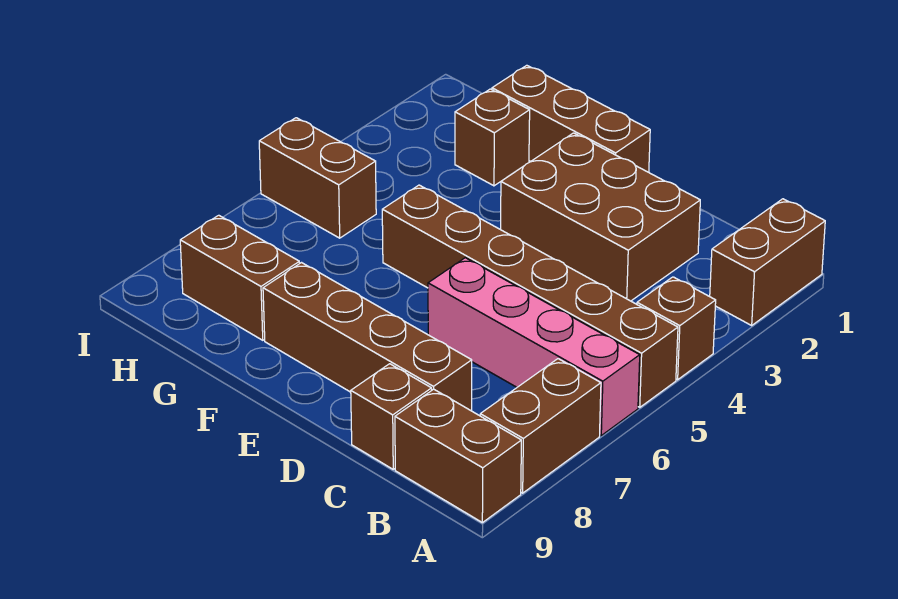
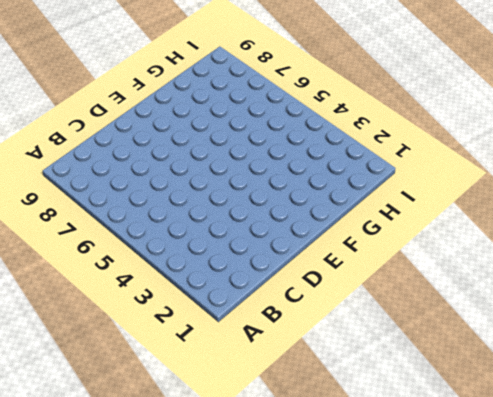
none -> brown brick A1:A2 level 1
none -> brown brick A4 level 1
none -> brown brick A5:F5 level 1

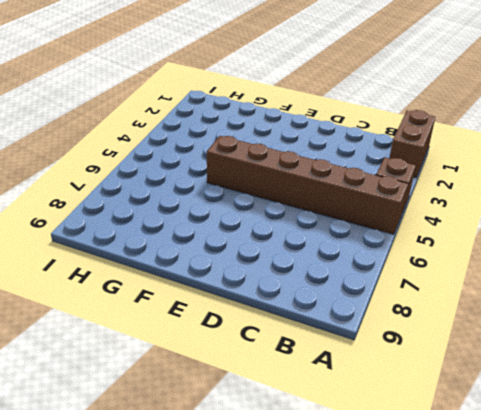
none -> pink brick A6:D6 level 1
none -> brown brick A7:A8 level 1
none -> brown brick A9:B9 level 1

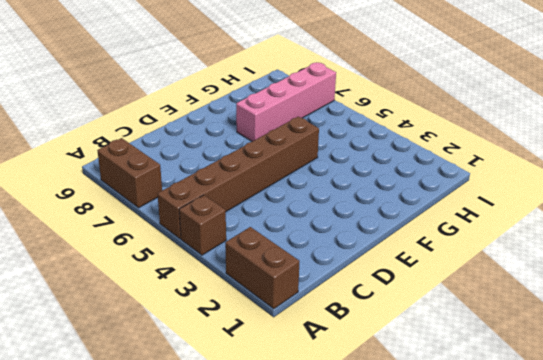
pink brick F7:I7 level 1 -> pink brick A6:D6 level 1
none -> brown brick A9:B9 level 1
none -> brown brick C2:E3 level 1
none -> brown brick C8:F8 level 1

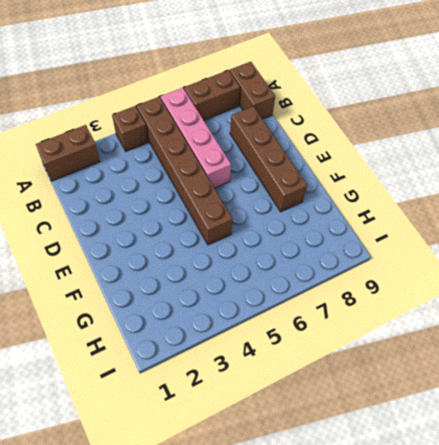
none -> brown brick C2:E3 level 1
none -> brown brick C9 level 1
none -> brown brick E1:G1 level 1

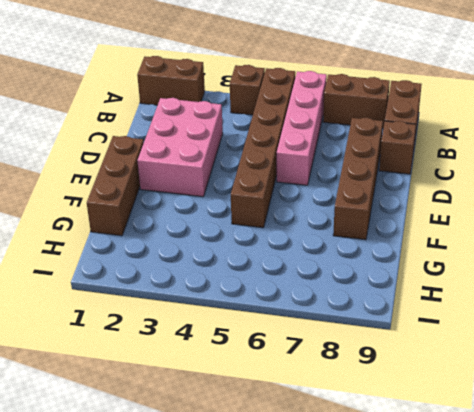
pink brick C2:E3 level 1 -> brown brick C2:E3 level 1
none -> brown brick G2 level 1
none -> brown brick G8:H8 level 1
none -> brown brick H5:I5 level 1

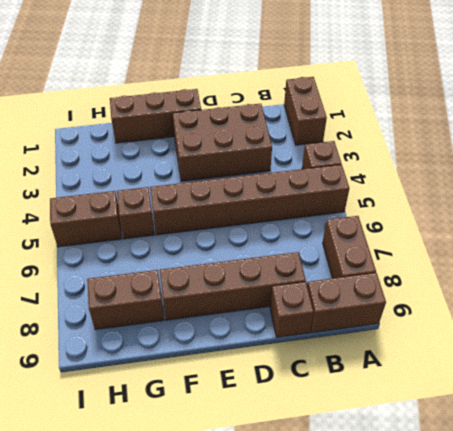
brown brick G5 level 1 -> brown brick G2 level 1
none -> pink brick A6:D6 level 1

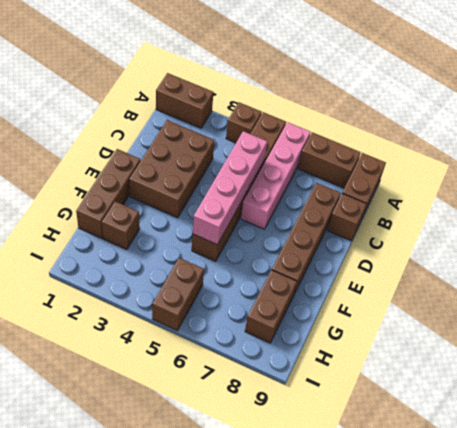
pink brick C5:F5 level 2 -> none

